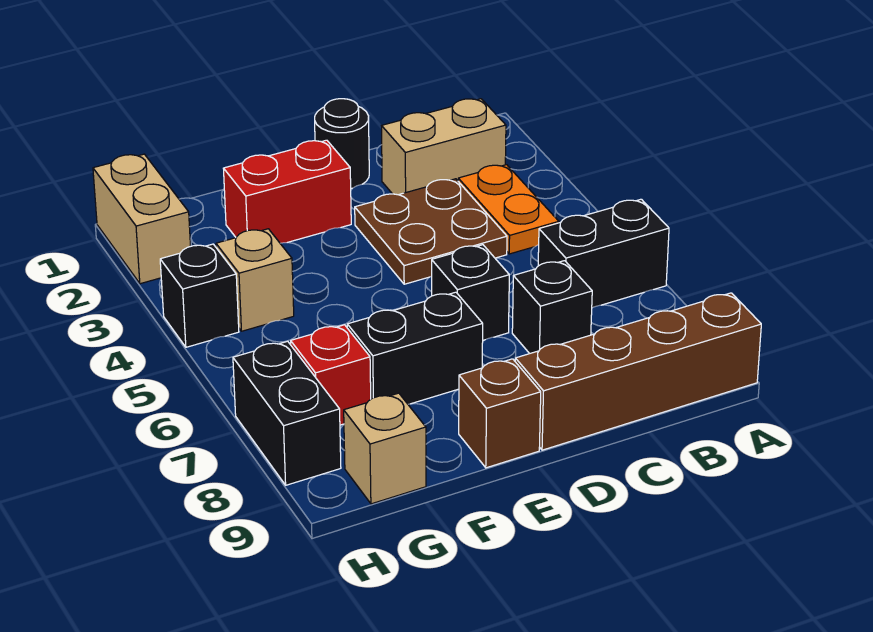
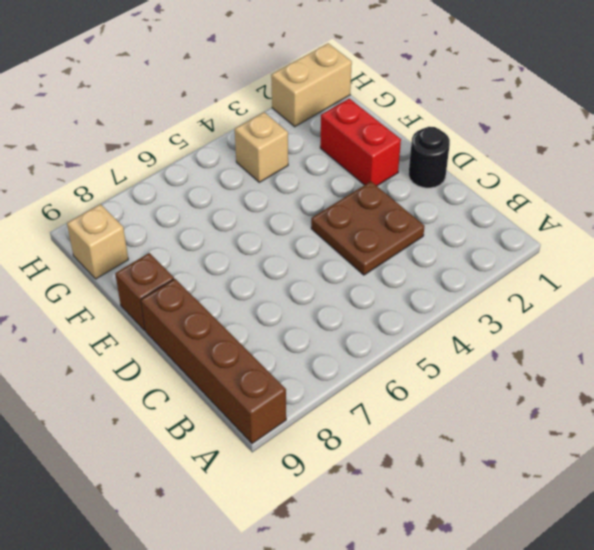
none -> black brick A6:B6 level 1
none -> tan brick B2:C2 level 1
none -> orange plate B3:B4 level 1

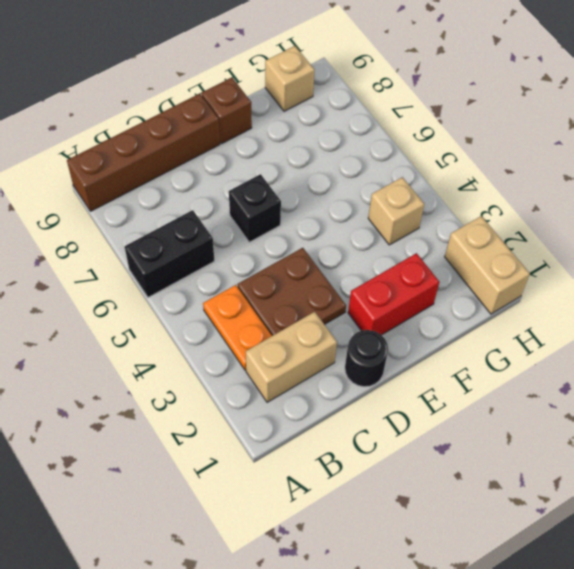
none -> black brick C7 level 1
none -> black brick E7:F7 level 1
none -> red brick G7 level 1

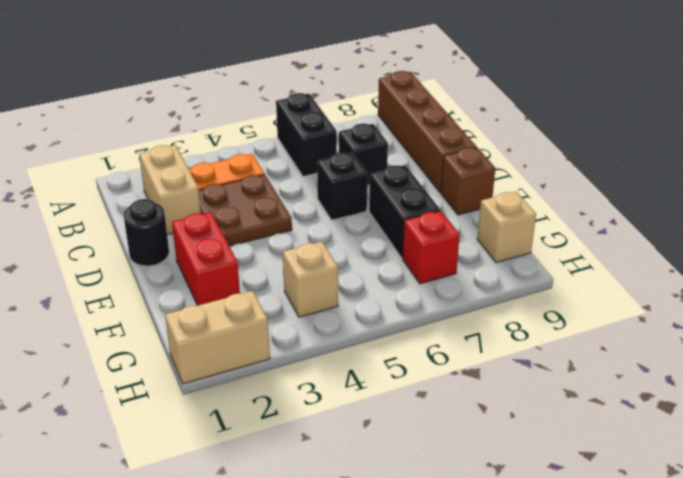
none -> black brick H4 level 1
none -> black brick H7:H8 level 1

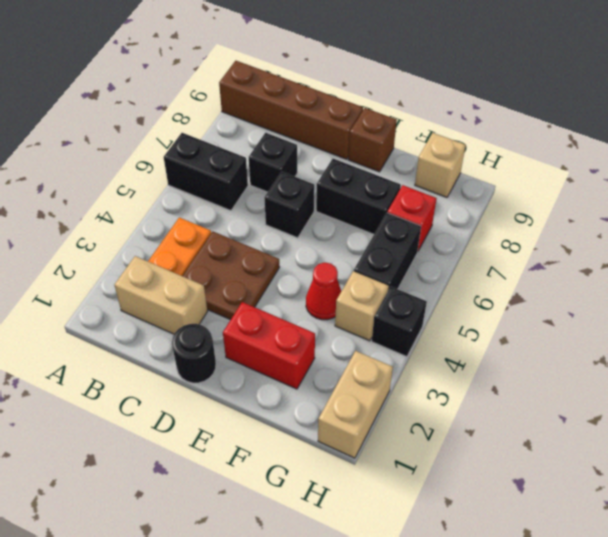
red cone F4 level 1 -> none
black brick G5:G6 level 1 -> black brick H7:H8 level 1

